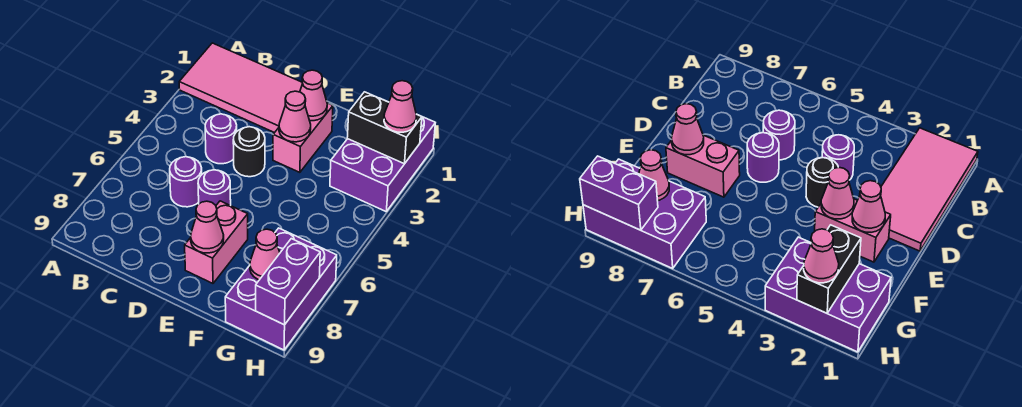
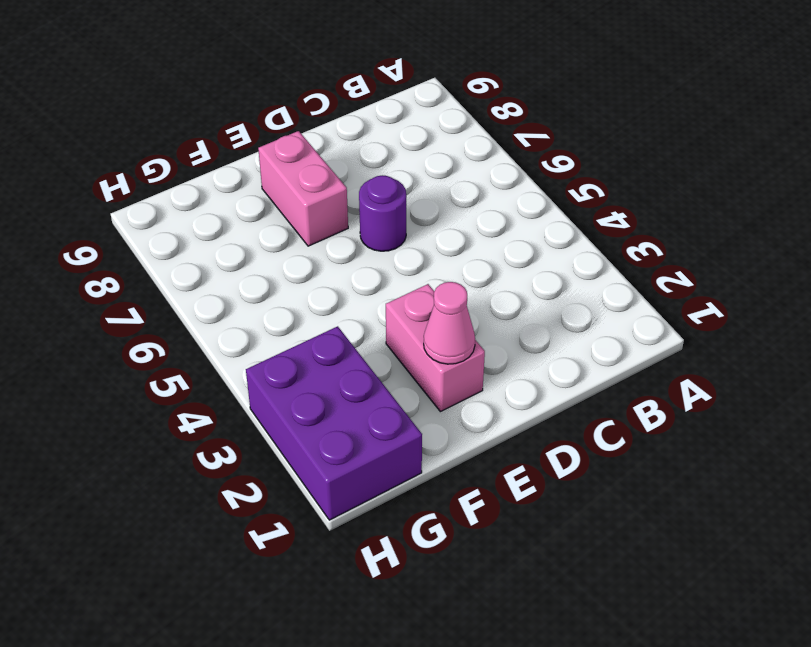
none -> pink tile A1:D2 level 1
none -> purple round brick C4 level 1
none -> purple round brick C6 level 1

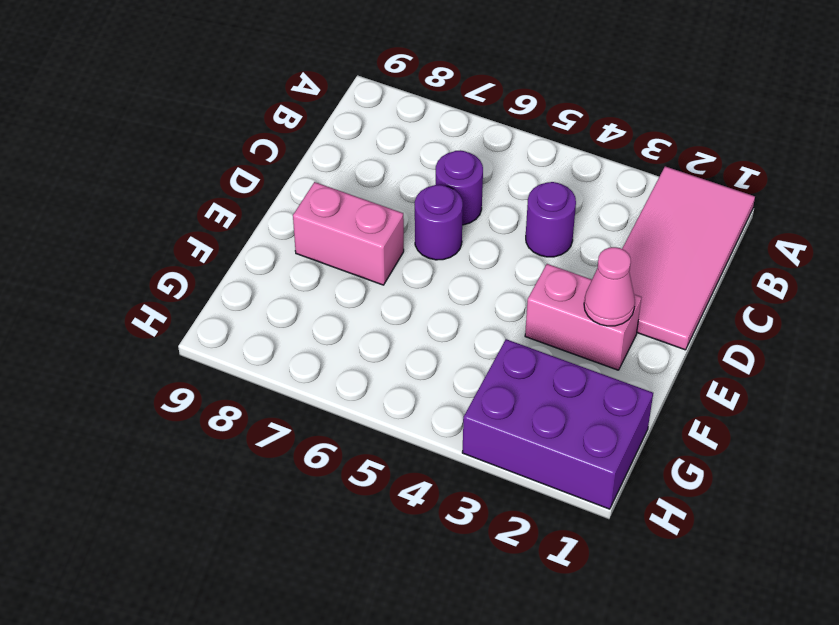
none -> black round brick D4 level 1
none -> purple brick G7:H9 level 1
none -> pink cone E3 level 2

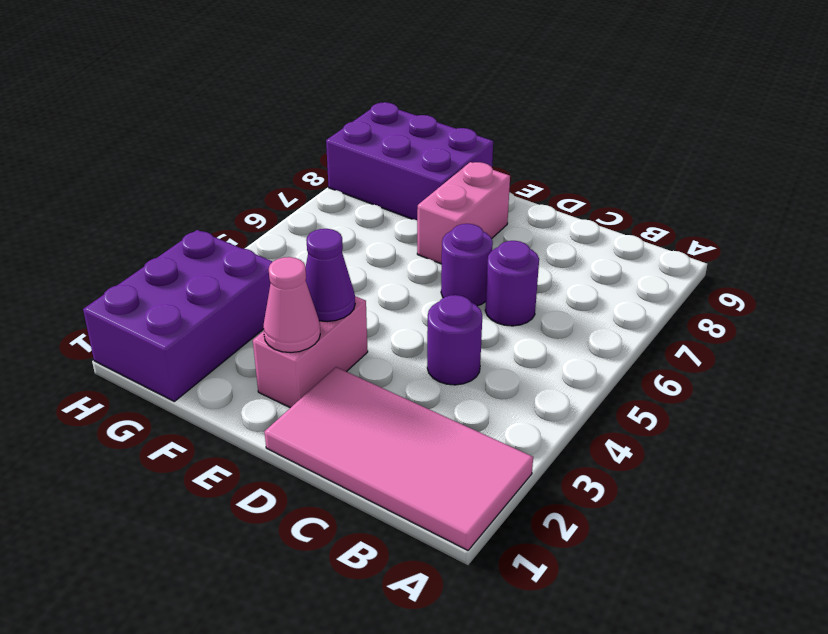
purple cone E3 level 2 -> pink cone E3 level 2
purple brick F8:H9 level 1 -> purple brick G7:H9 level 1
none -> black round brick D4 level 1
none -> pink cone E8 level 2
none -> black brick G2:H2 level 2

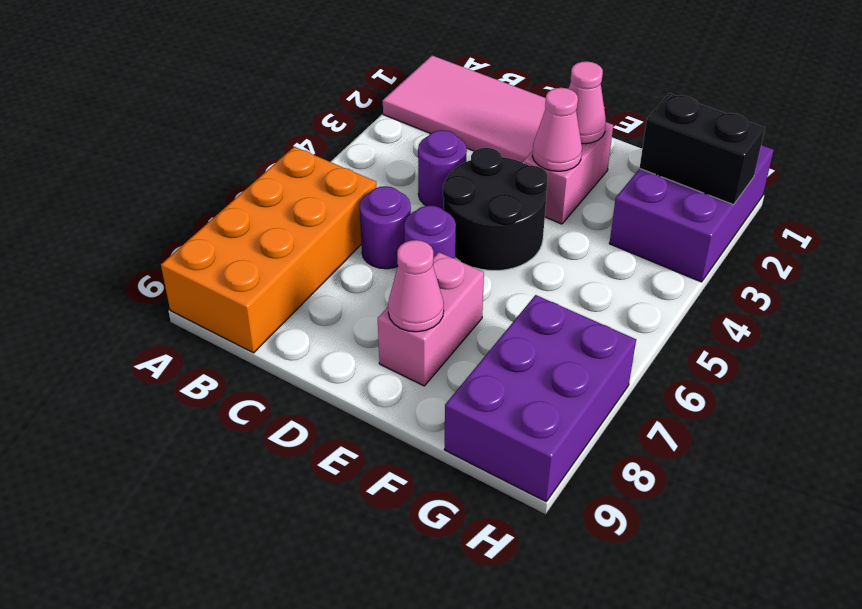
orange brick A6:B9 level 1 -> none
black round brick D4:E5 level 1 -> black round brick D4 level 1
none -> pink cone G8 level 2
none -> purple brick H8:H9 level 2
none -> pink cone H2 level 3

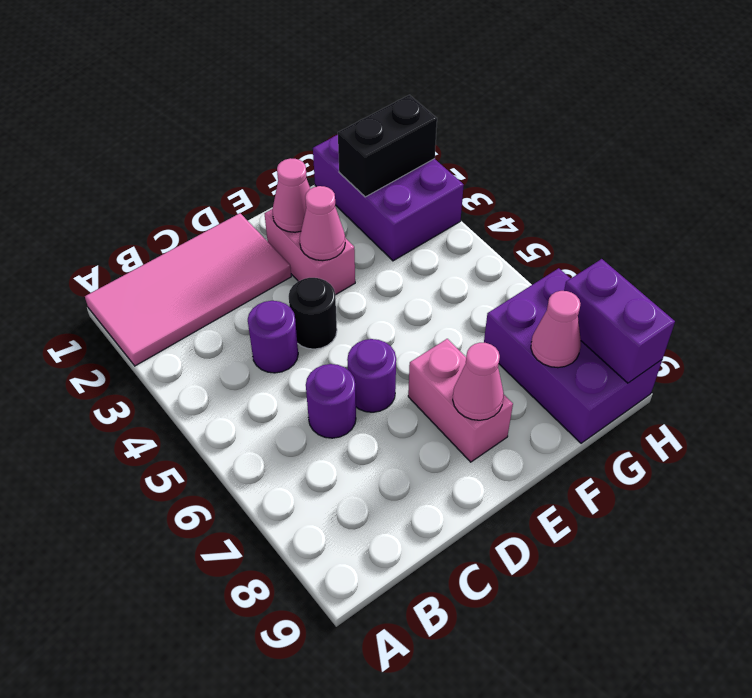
none -> pink cone H2 level 3

